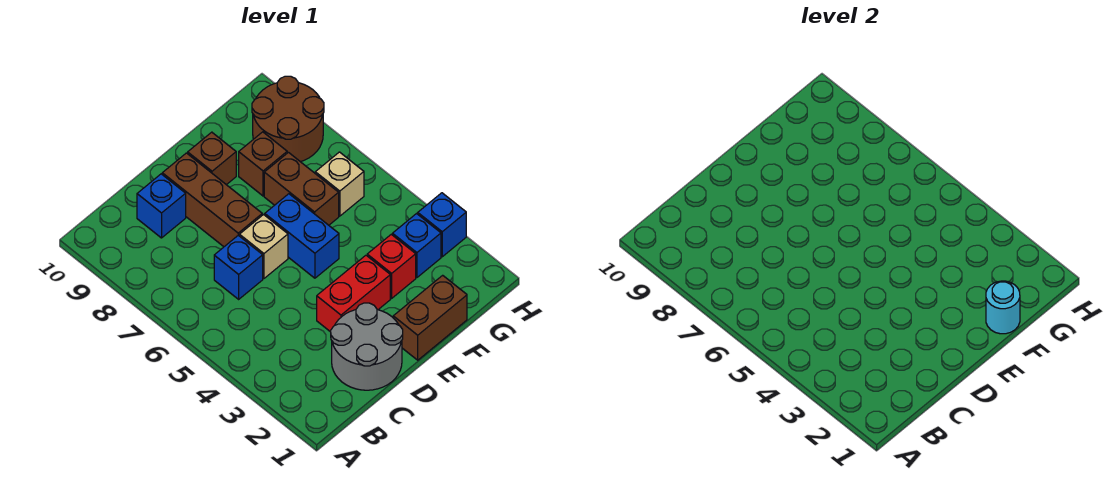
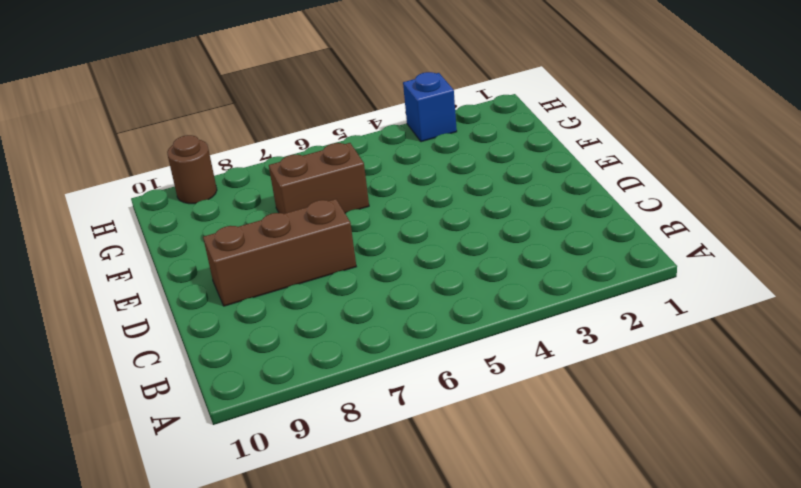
brown round brick H9 level 1 -> brown round brick G8:H9 level 1
none -> grey round brick C1:D2 level 1
none -> blue brick C6 level 1
none -> blue brick C9 level 1

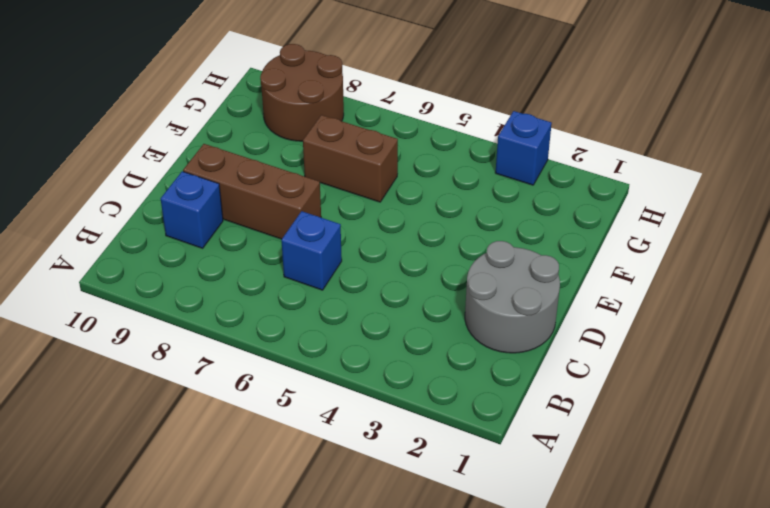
none -> red brick D3:E3 level 1
none -> tan brick D6 level 1
none -> brown brick E1:F1 level 1

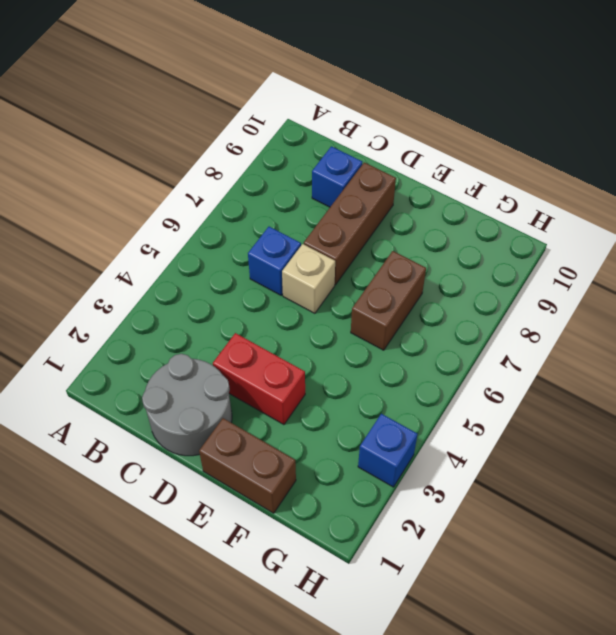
none -> blue brick E5:E6 level 1
none -> brown brick E9 level 1
none -> red brick F3 level 1

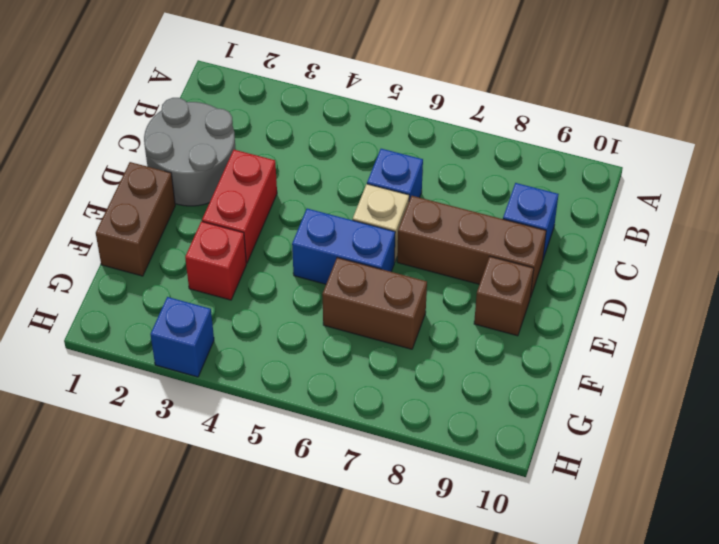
none -> brown brick F8 level 1
none -> blue brick G3 level 1
none -> tan brick G6 level 1

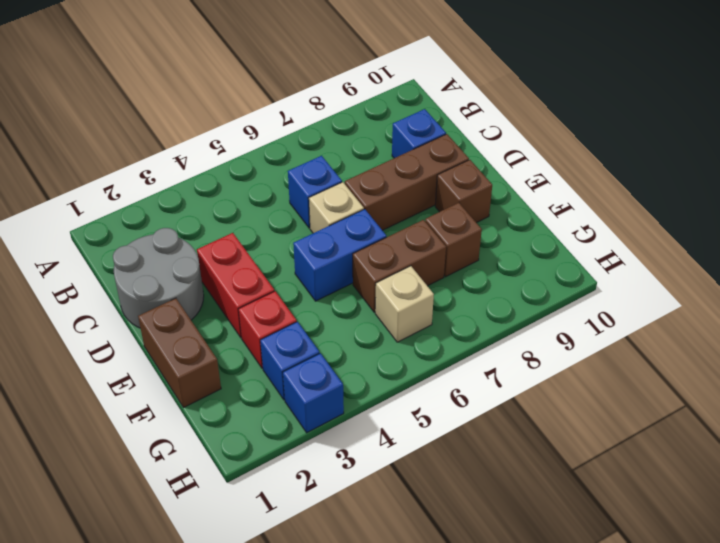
none -> brown round brick G8:H9 level 1
none -> cyan round brick F1 level 2

